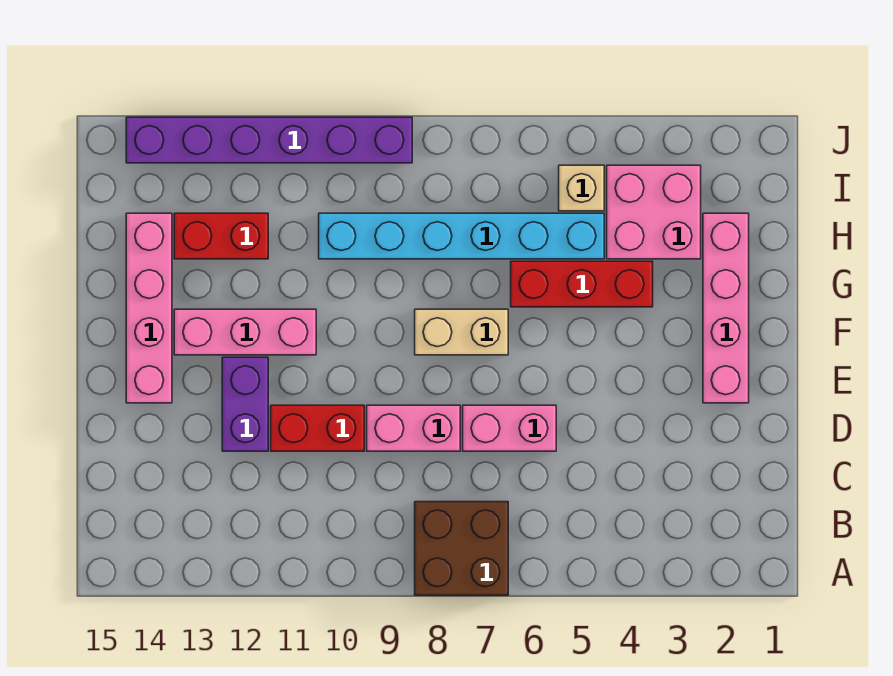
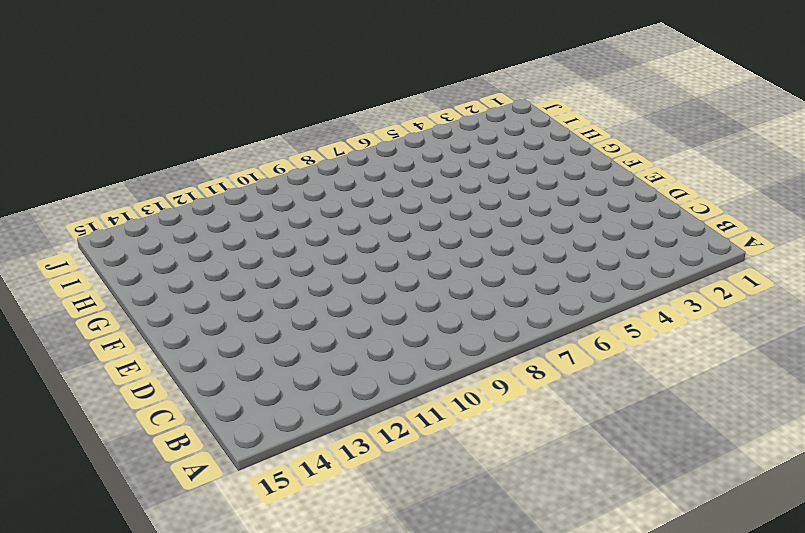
none -> brown brick A7:B8 level 1
none -> pink brick D6:D7 level 1
none -> pink brick D8:D9 level 1

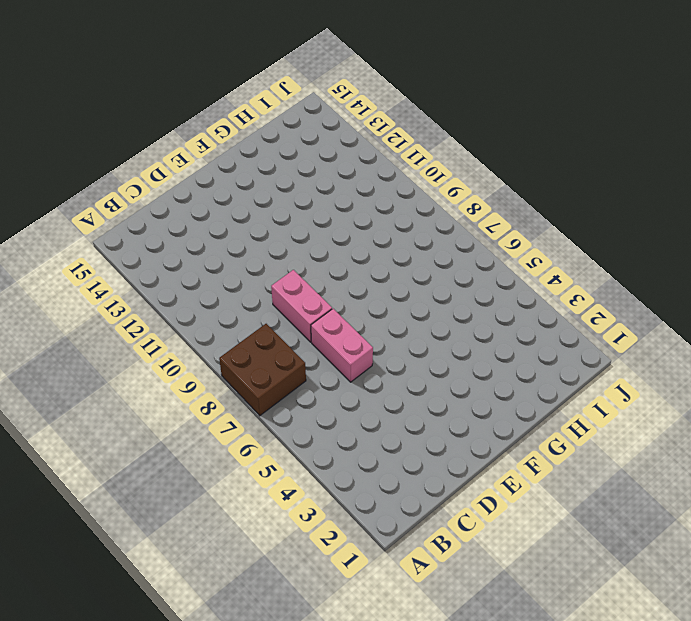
none -> red brick D10:D11 level 1
none -> purple brick D12:E12 level 1
none -> pink brick E2:H2 level 1

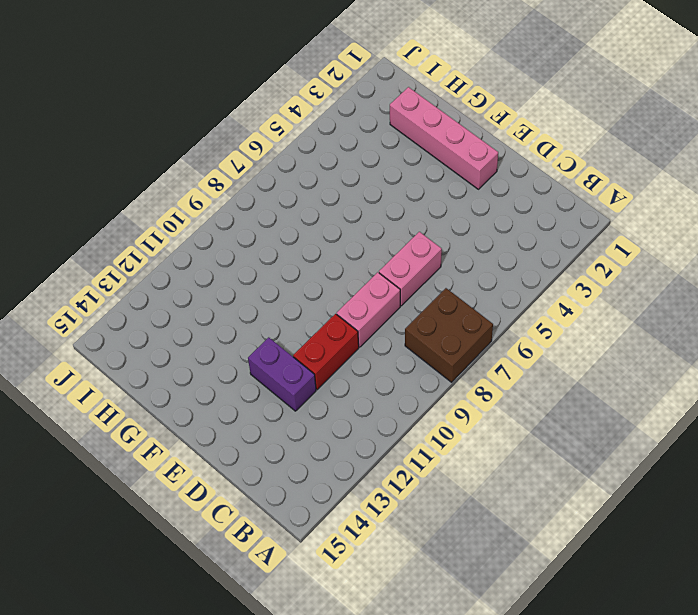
none -> pink brick E14:H14 level 1
none -> tan brick F7:F8 level 1
none -> pink brick F11:F13 level 1

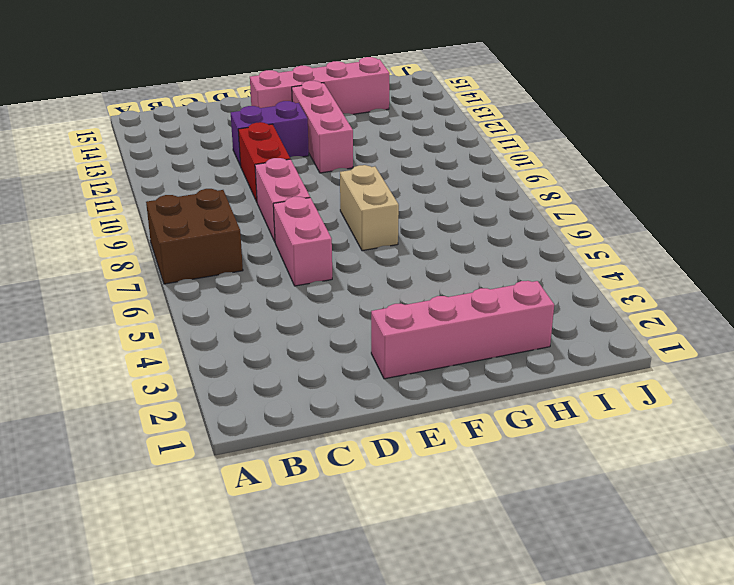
none -> red brick G4:G6 level 1
none -> pink brick H3:I4 level 1
none -> cyan brick H5:H10 level 1

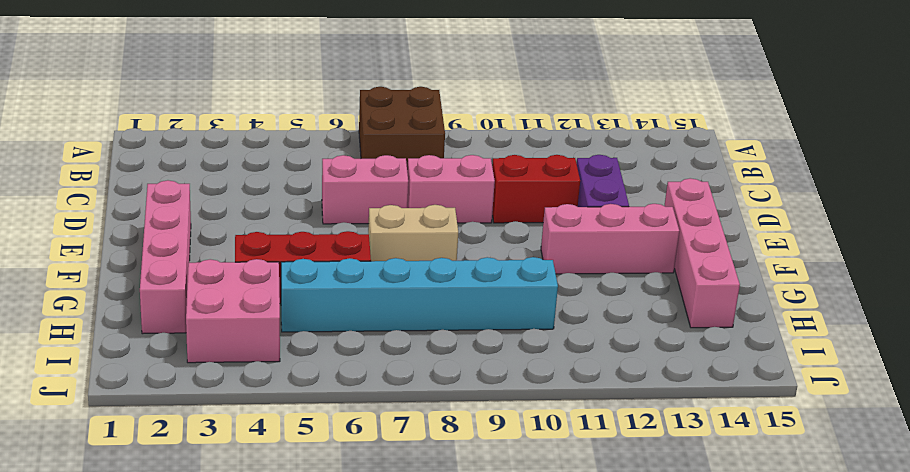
none -> red brick H12:H13 level 1
none -> tan brick I5 level 1
none -> purple brick J9:J14 level 1

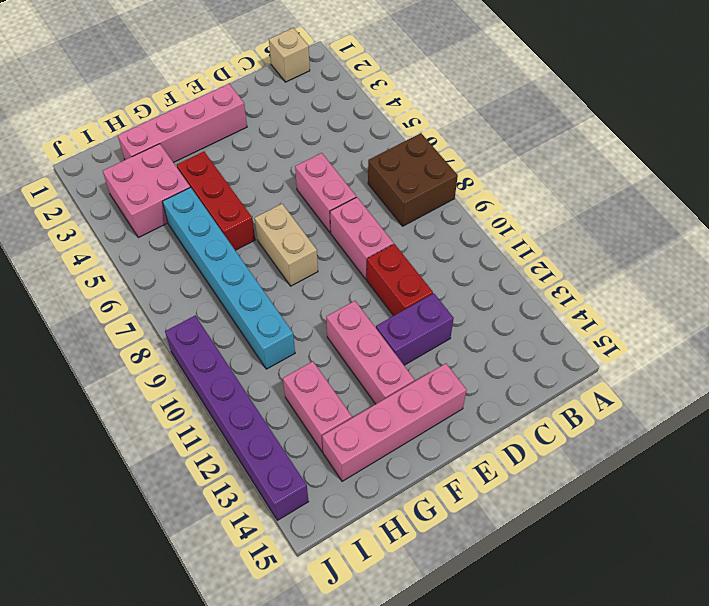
tan brick B1 level 1 -> tan brick I5 level 1
pink brick H12:H13 level 1 -> red brick H12:H13 level 1

